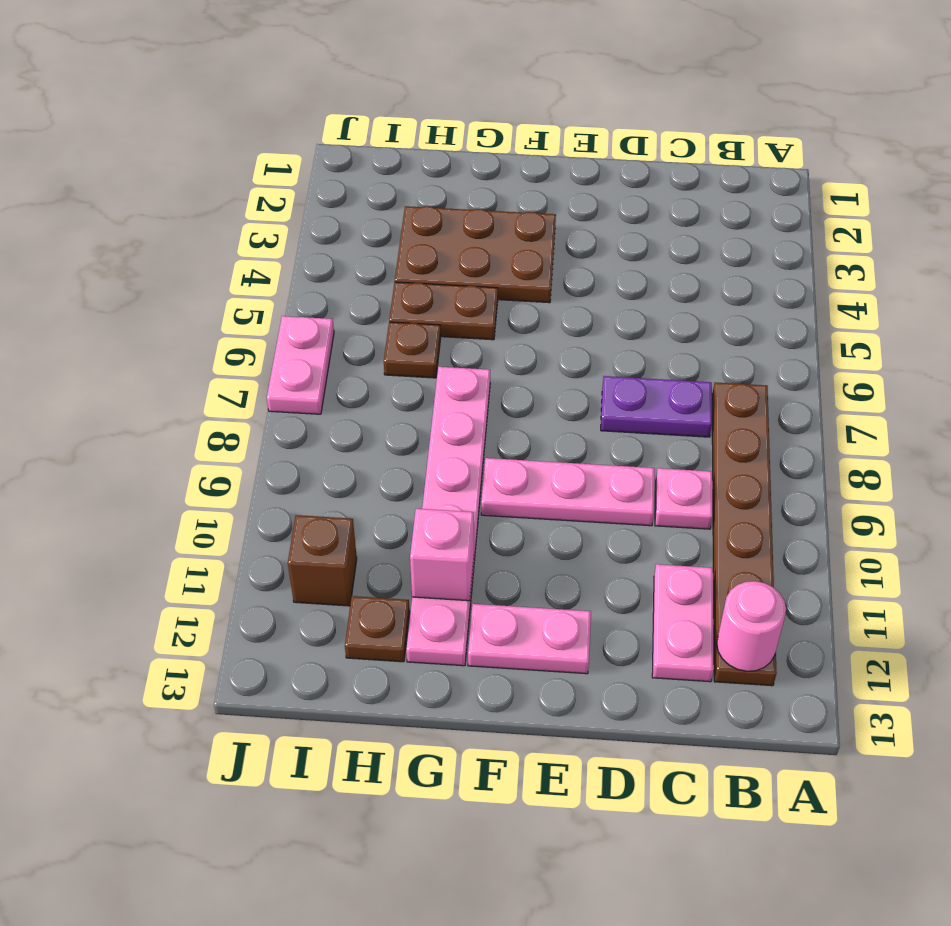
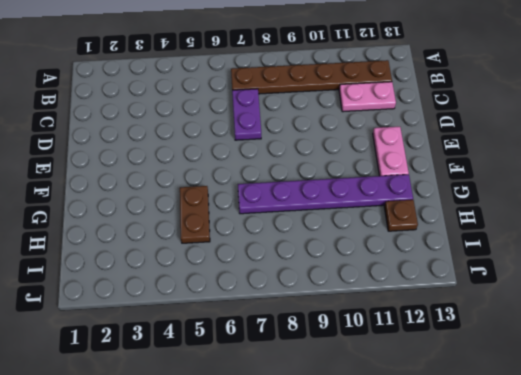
purple plate G7:G12 level 1 -> pink plate G7:G12 level 1
none -> pink plate C9 level 1
none -> pink plate D9:F9 level 1
none -> brown plate F3:H4 level 1

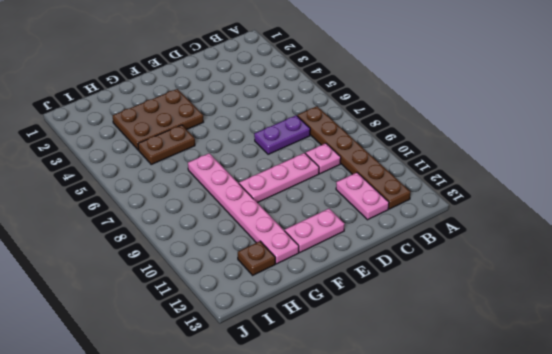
none -> brown plate H6 level 1
none -> brown brick I11 level 1
none -> pink plate J6:J7 level 1

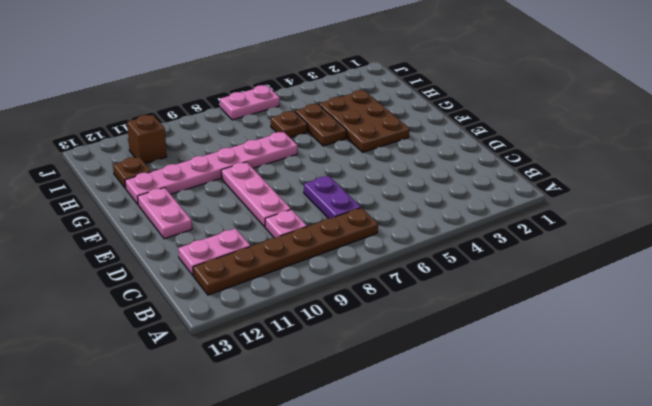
none -> pink round brick B12 level 2
none -> pink brick G11 level 2

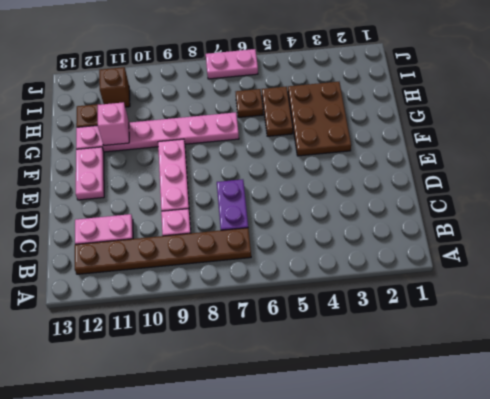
none -> pink round brick B12 level 2

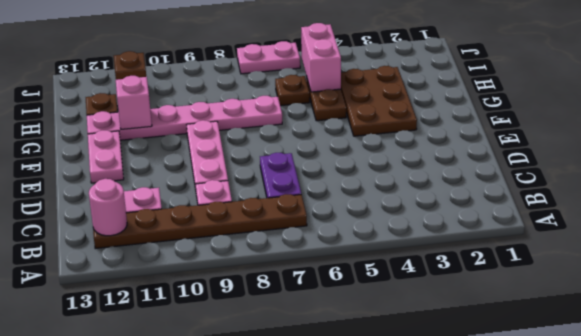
pink brick H5:I5 level 2 -> none

